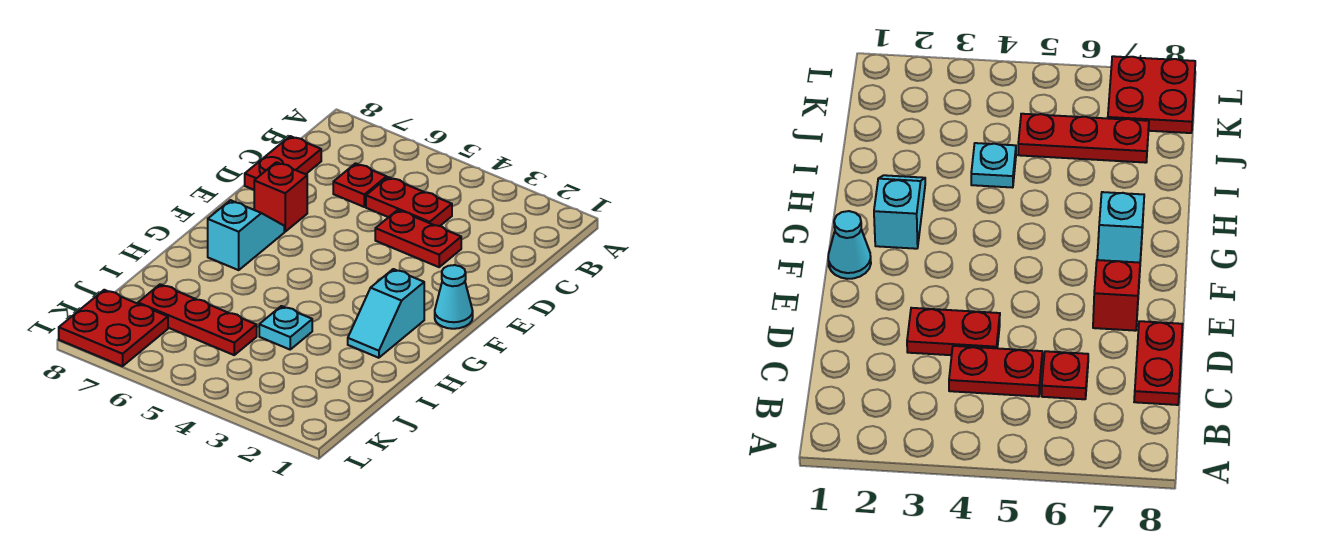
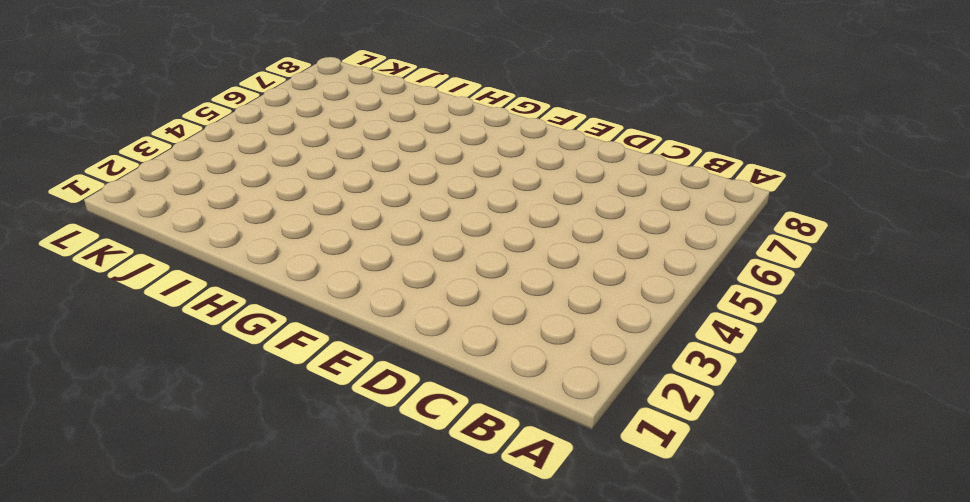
none -> red plate C4:C5 level 1
none -> red plate C6 level 1

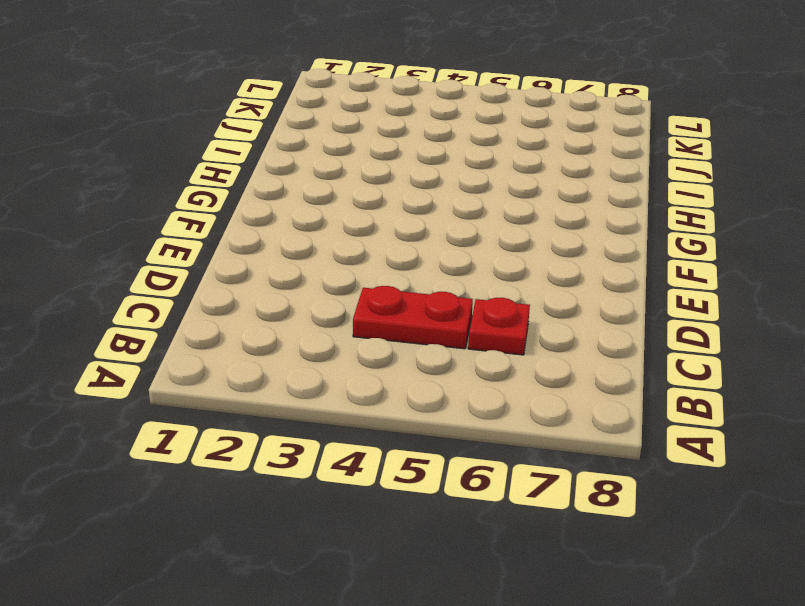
none -> red plate C8:D8 level 1
none -> red plate D3:D4 level 1

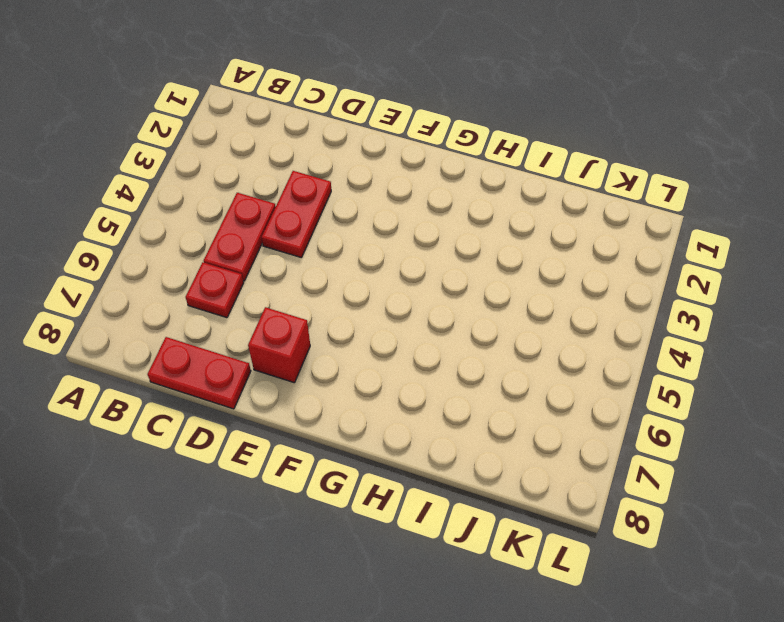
none -> cyan cone F1 level 1
none -> cyan slope F7:G7 level 1 top G

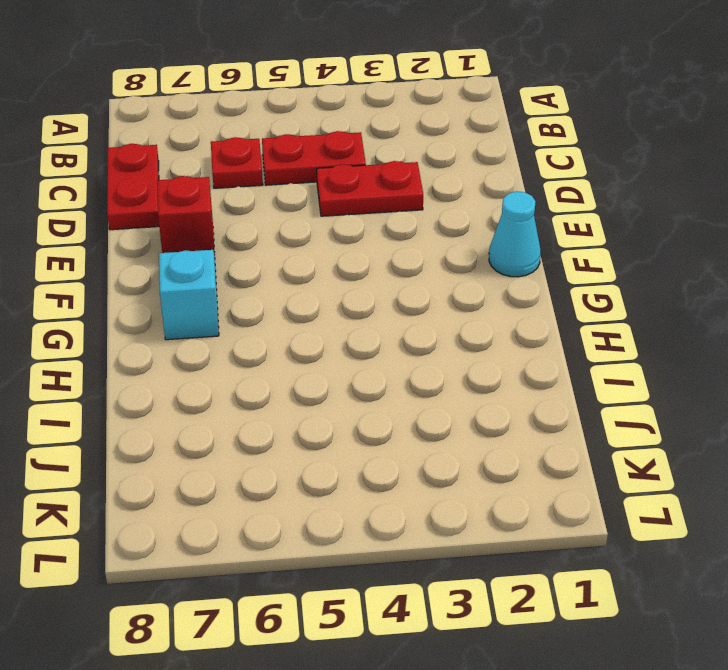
none -> cyan slope G2:H2 level 1 top G
none -> cyan plate I4 level 1

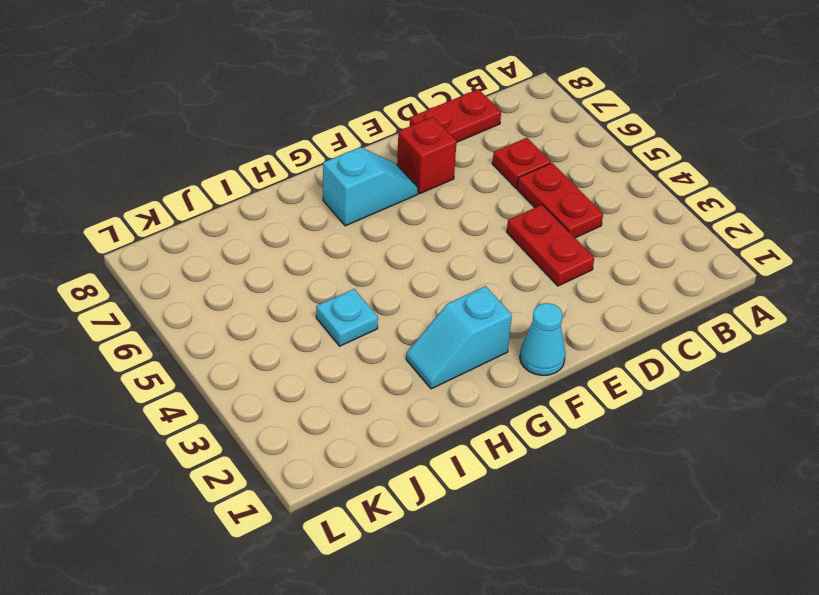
none -> red plate J5:J7 level 1
none -> red plate K7:L8 level 1

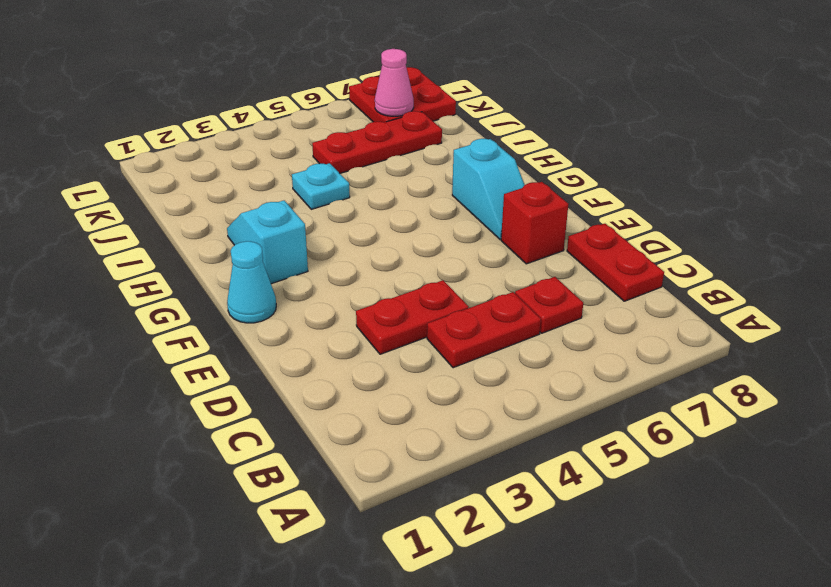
pink cone K7 level 2 -> none

